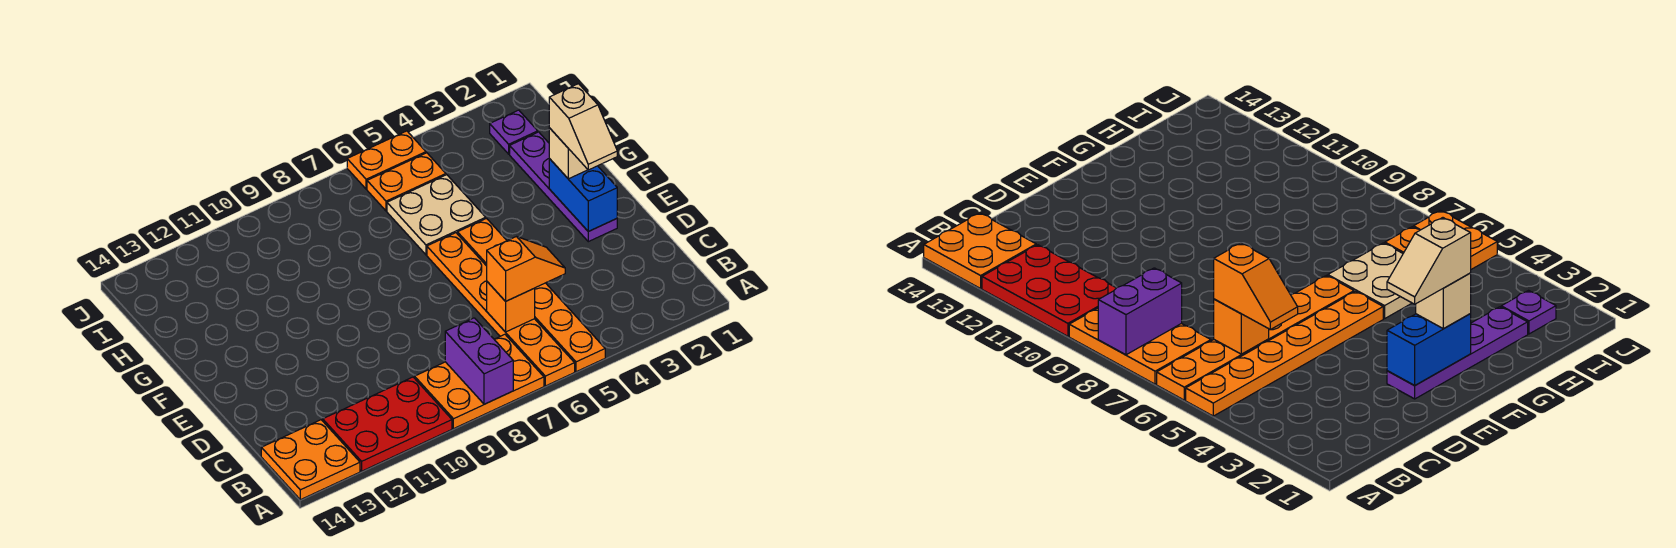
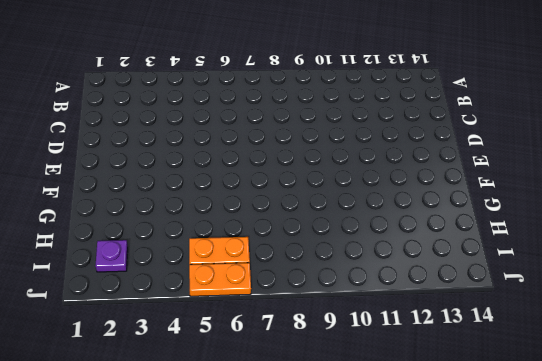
none -> orange plate A5:F5 level 1
none -> orange plate A6:F6 level 1
none -> orange plate A7:B9 level 1

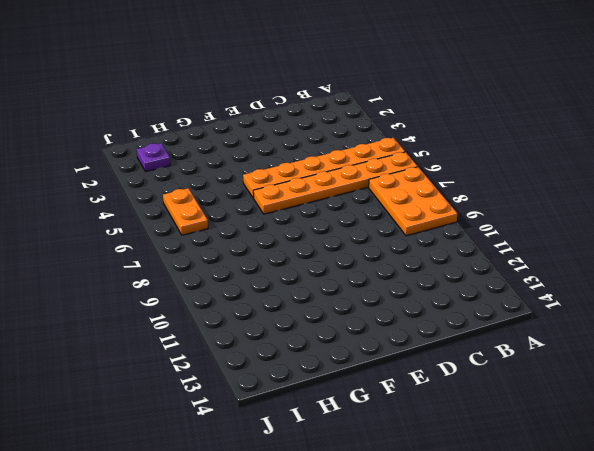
none -> red plate A10:B12 level 1
none -> orange plate A13:B14 level 1
none -> purple plate E2:H2 level 1

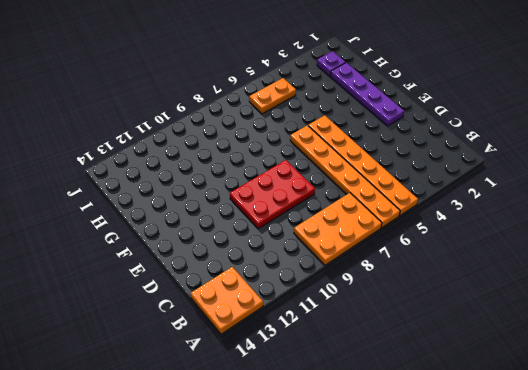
red plate D8:E10 level 1 -> red plate A10:B12 level 1
none -> tan plate G5:H6 level 1
none -> orange plate J5:J6 level 1
none -> purple brick A8:B8 level 2

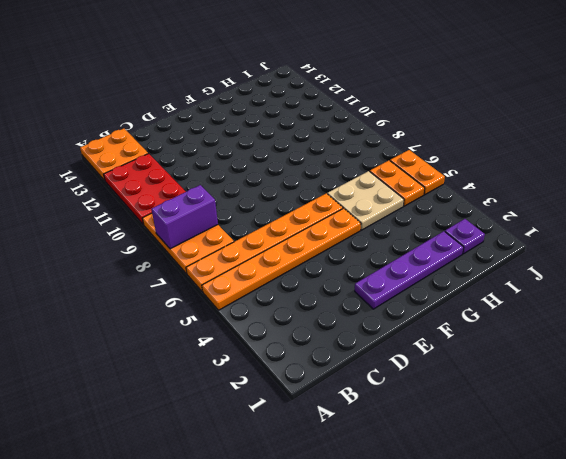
none -> orange brick C6 level 2
none -> blue brick E2:F2 level 2
none -> orange slope C5:C6 level 3 top 6

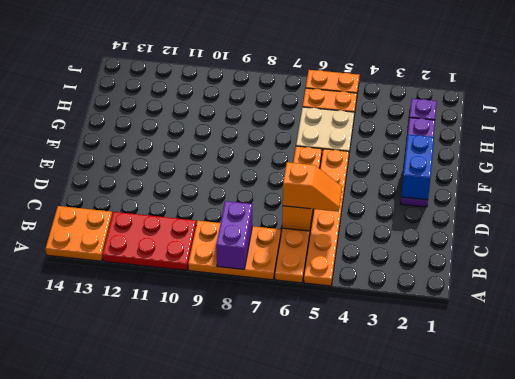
none -> tan brick F2 level 3
none -> tan slope E2:F2 level 4 top F

